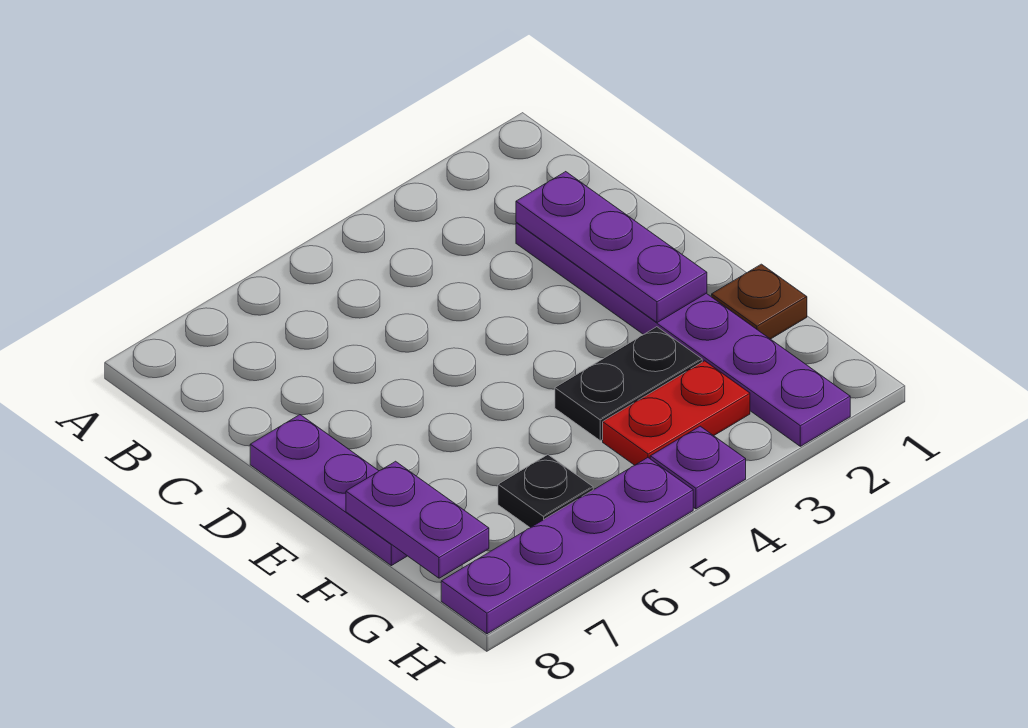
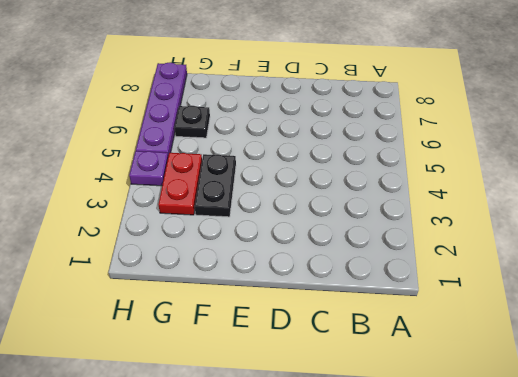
none -> purple plate C2:H2 level 1
none -> purple plate D8:F8 level 1

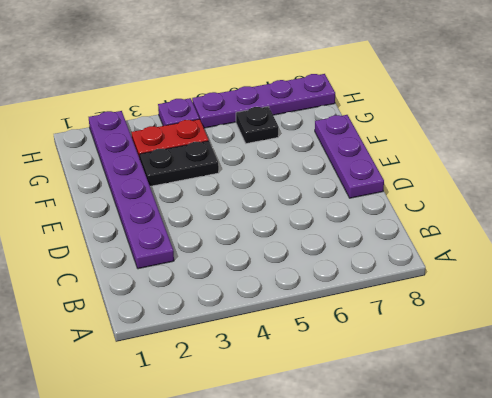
none -> brown plate F1 level 1
none -> purple plate C2:E2 level 2

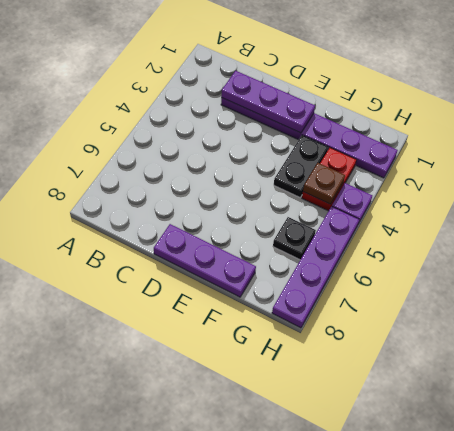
brown plate G4 level 2 -> brown plate F1 level 1
none -> purple plate F8:G8 level 2

